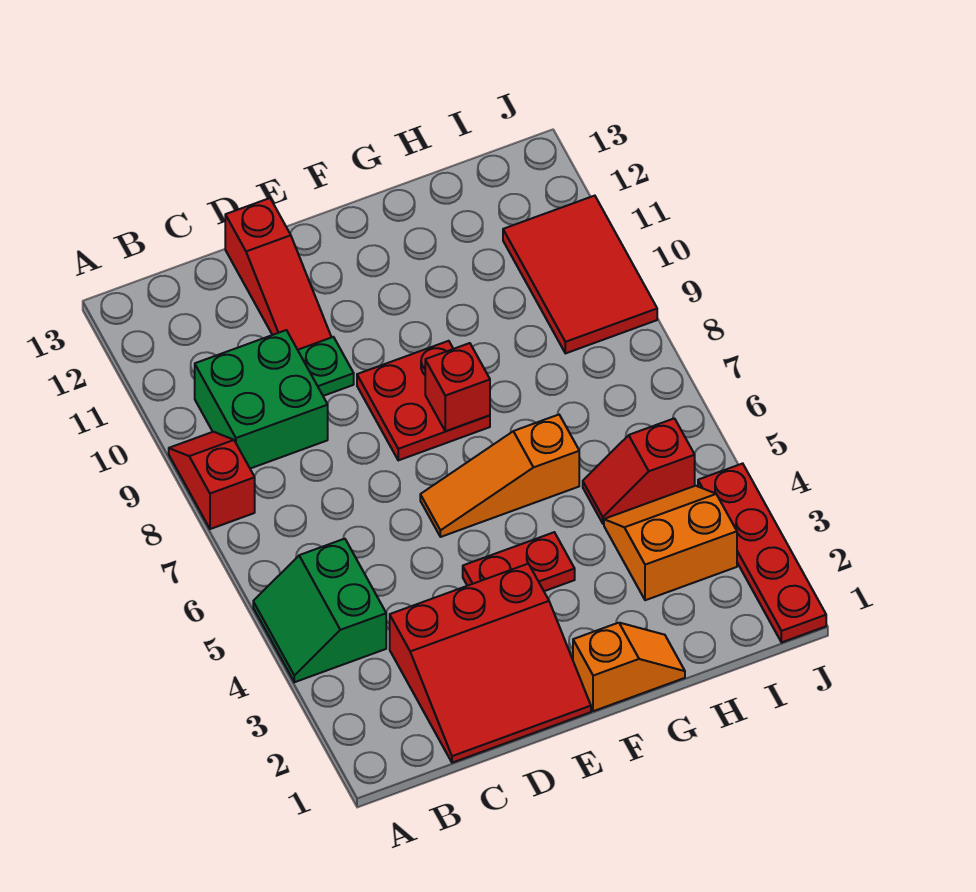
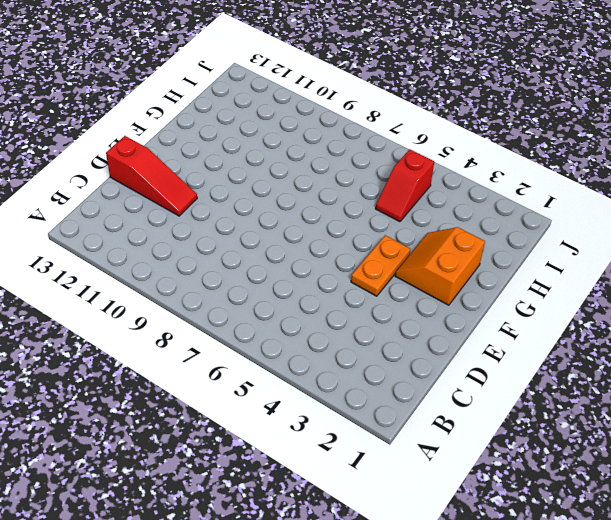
orange plate E4:F4 level 1 -> red plate E4:F4 level 1
orange slope F2:G3 level 1 top 2 -> orange slope H3:I4 level 1 top 3
none -> green slope A4:B5 level 1 top B
none -> red slope A8:A9 level 1 top 8
none -> green brick B9:C10 level 1

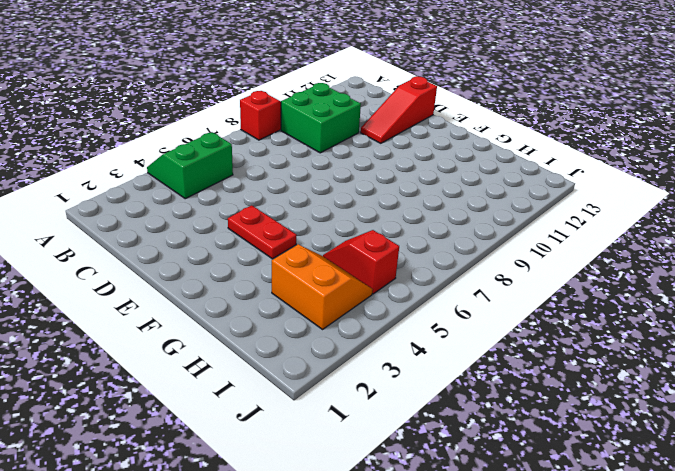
none -> red slope C1:E3 level 1 top 3
none -> green plate D10 level 1
none -> orange slope E6:G6 level 1 top G

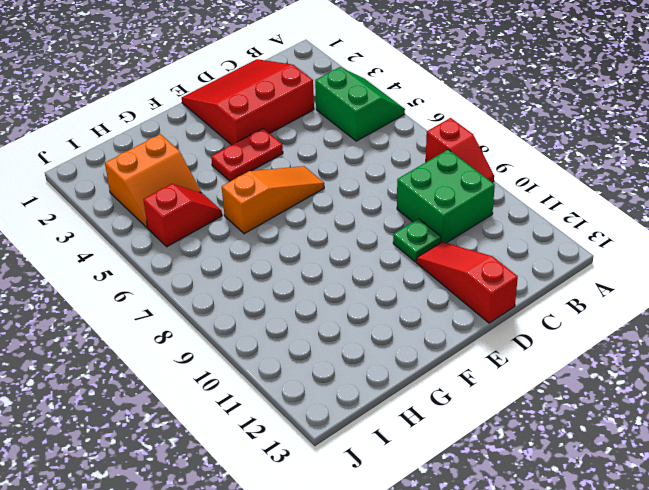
none -> red plate E8:F9 level 1
none -> orange slope F1:G1 level 1 top F
none -> red tile I9:J11 level 1

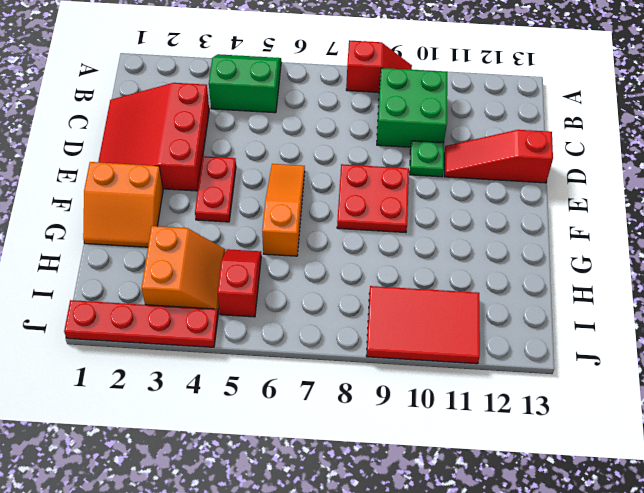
orange slope F1:G2 level 1 top F -> orange slope F1:G1 level 1 top F
none -> red brick F8 level 2

